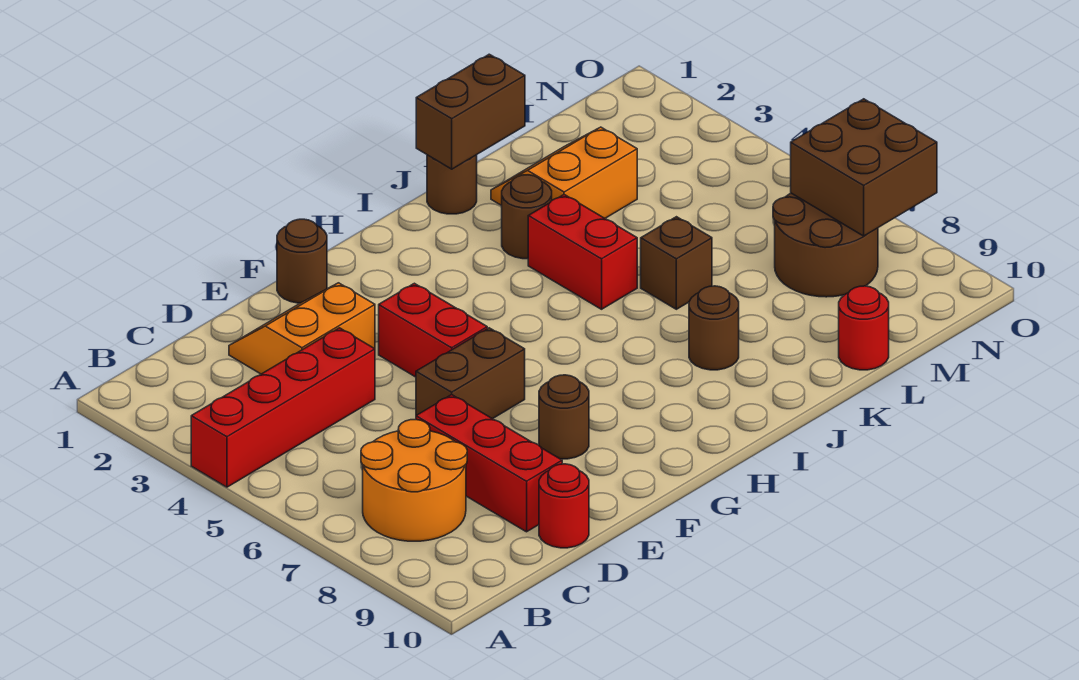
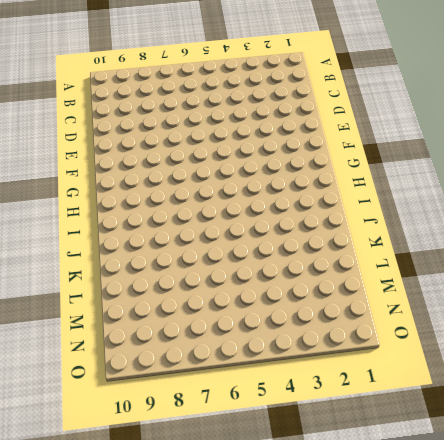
none -> red brick A4:D4 level 1
none -> orange round brick B7:C8 level 1
none -> orange slope D2:E3 level 1 top 3

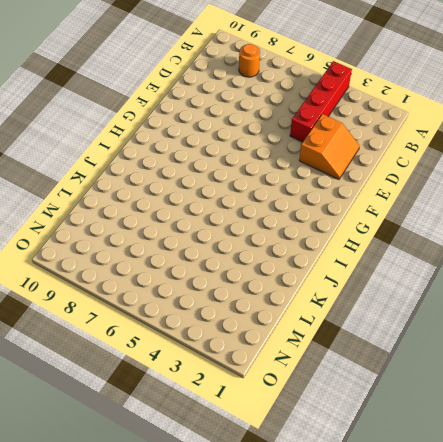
orange round brick B8 level 1 -> orange round brick B7:C8 level 1
none -> red brick D7:D9 level 1
none -> red round brick D10 level 1
none -> brown brick E6:F6 level 1

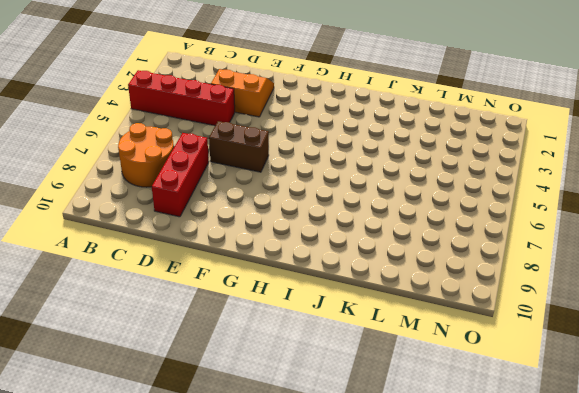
none -> red round brick D10 level 1
none -> brown round brick F1 level 1
none -> red brick F4:F5 level 1

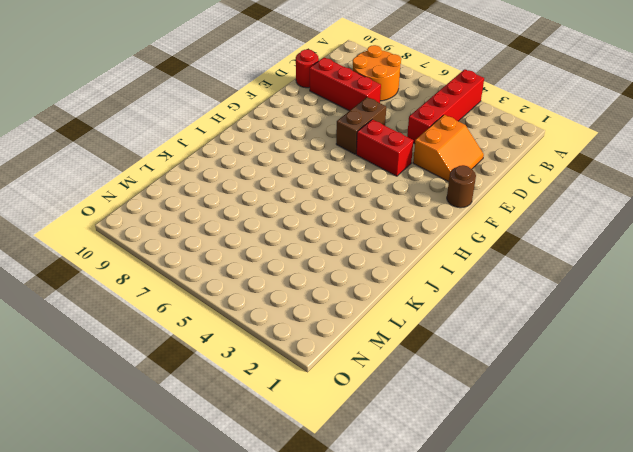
none -> brown round brick F8 level 1
none -> brown round brick J1 level 1
none -> brown round brick J3 level 1

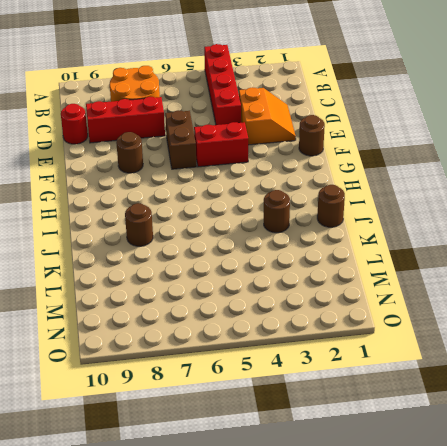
none -> red brick J4:J5 level 1
none -> orange slope K2:L3 level 1 top 3
none -> brown brick K6 level 1

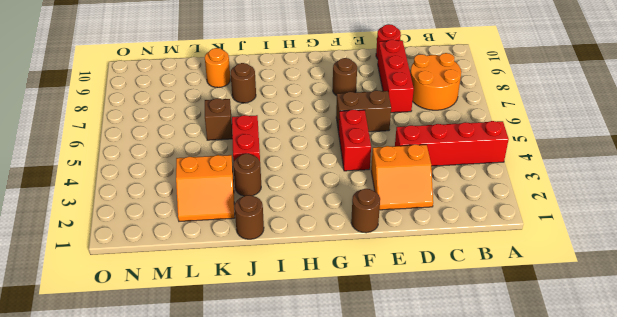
orange round brick K9 level 1 -> none
none -> red round brick L10 level 1
none -> brown round brick M7:N8 level 1
none -> brown brick J1:K1 level 2

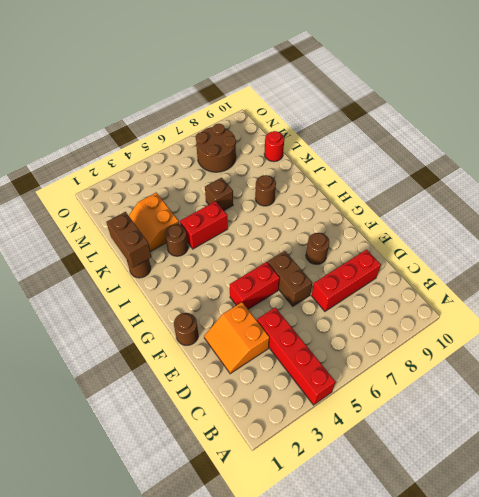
none -> orange round brick B7:C8 level 1
none -> red round brick D10 level 1
none -> brown brick N7:O8 level 2

